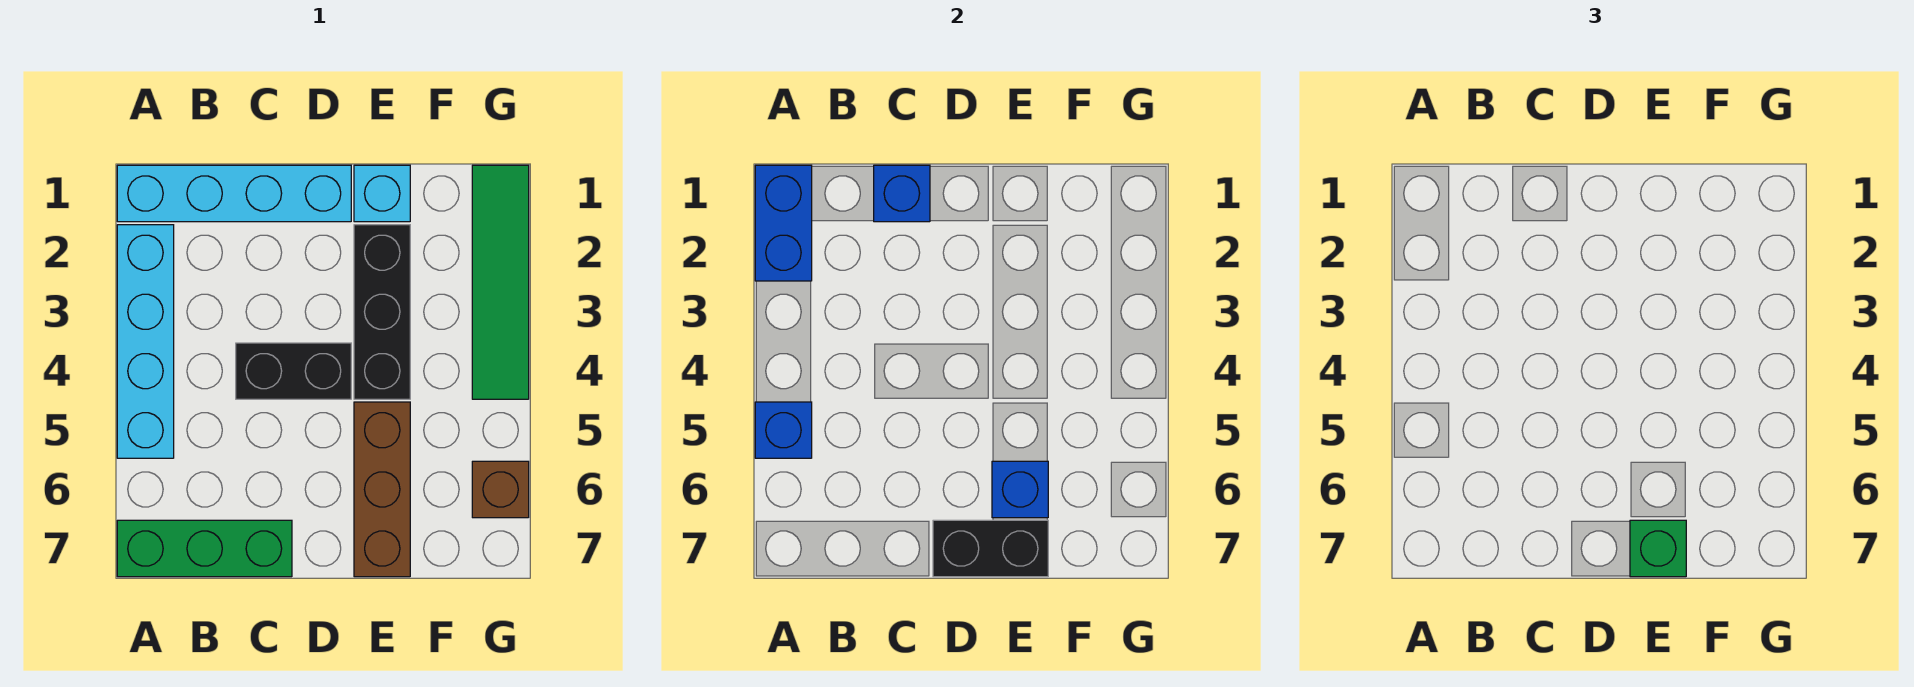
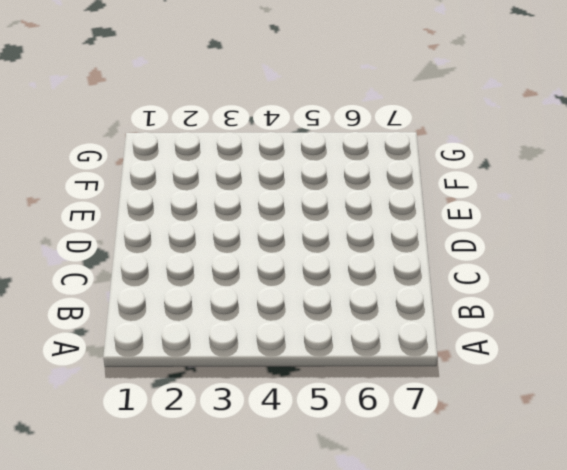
none -> cyan brick A1:D1 level 1
none -> cyan brick A2:A5 level 1
none -> green brick A7:C7 level 1

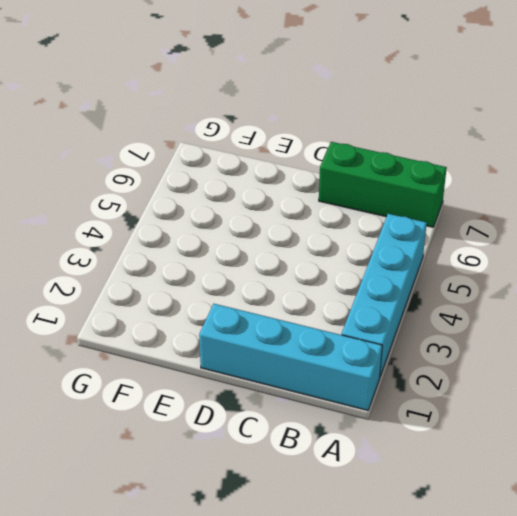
none -> black brick C4:D4 level 1
none -> cyan brick E1 level 1
none -> black brick E2:E4 level 1

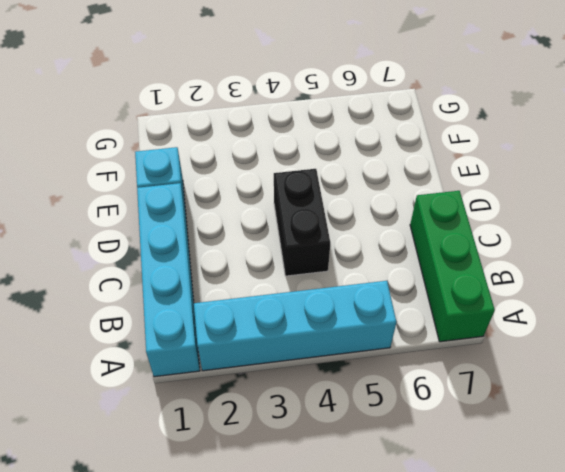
none -> black brick E2:E4 level 1
none -> brown brick E5:E7 level 1
none -> green tile G1:G4 level 1

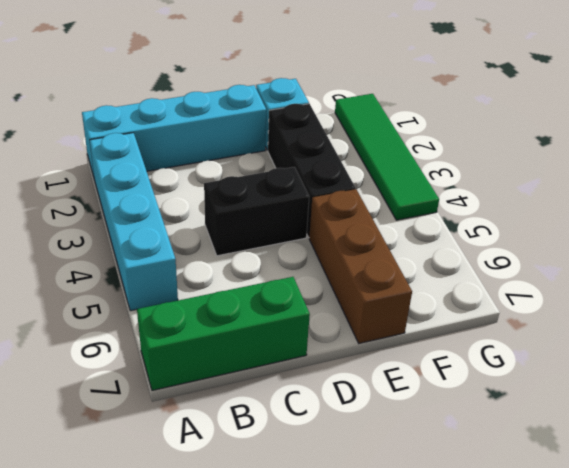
none -> brown brick G6 level 1
none -> blue brick A1:A2 level 2
none -> blue brick A5 level 2

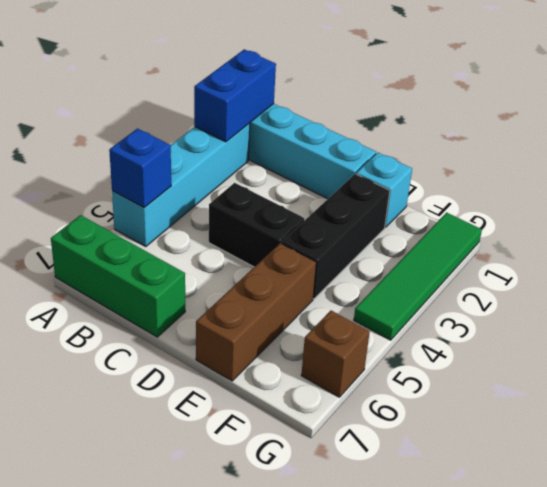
none -> blue brick C1 level 2
none -> black brick D7:E7 level 2
none -> blue brick E6 level 2

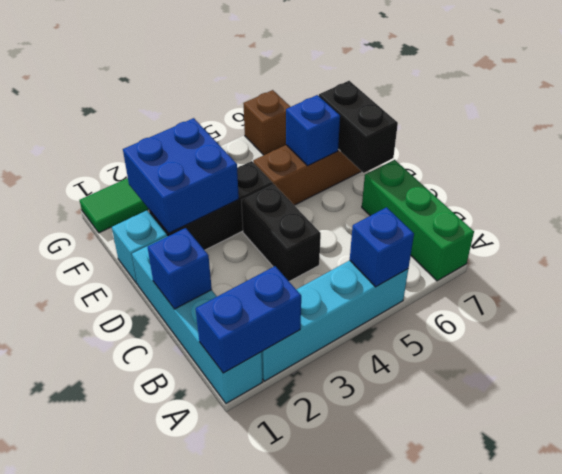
blue brick E2:F3 level 2 -> none
none -> green brick E7 level 3

